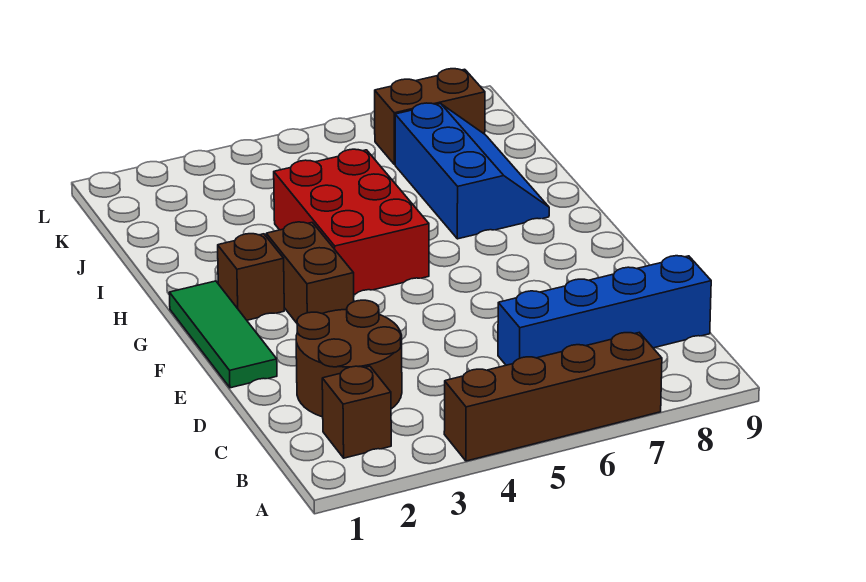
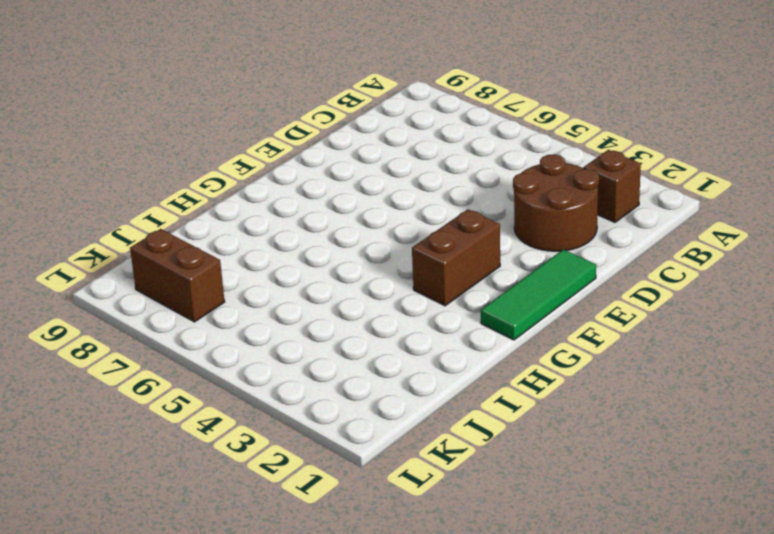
none -> brown brick A4:A7 level 1
none -> blue brick C6:C9 level 1

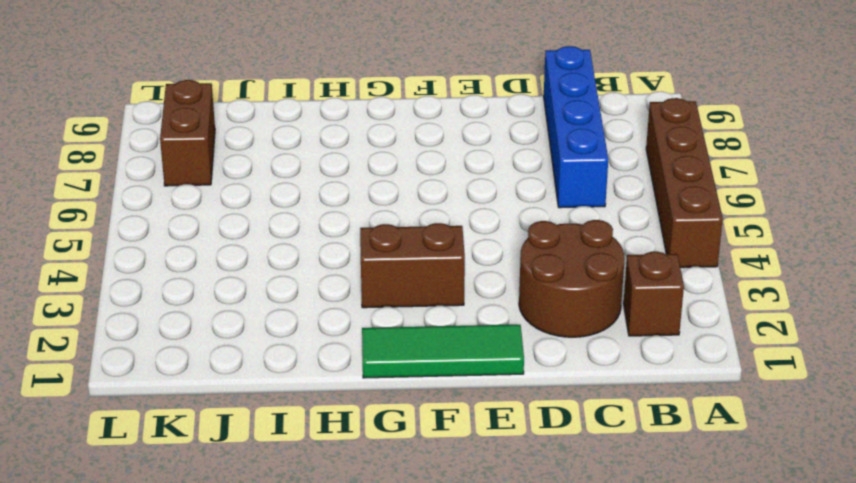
none -> brown brick G2 level 1
none -> red brick G4:I5 level 1

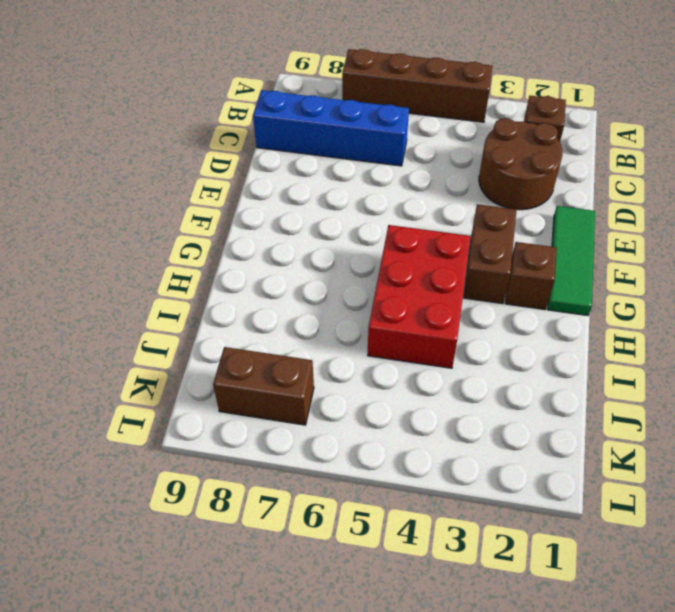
none -> blue slope H7:J8 level 1 top 7

